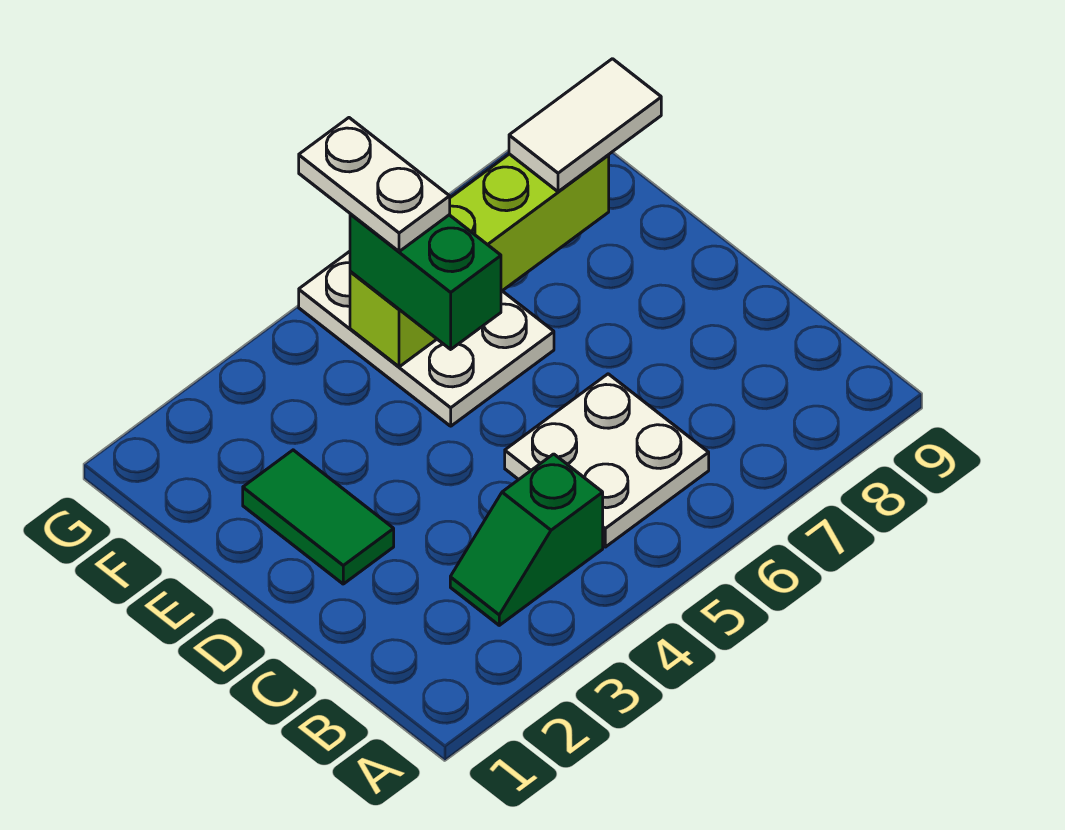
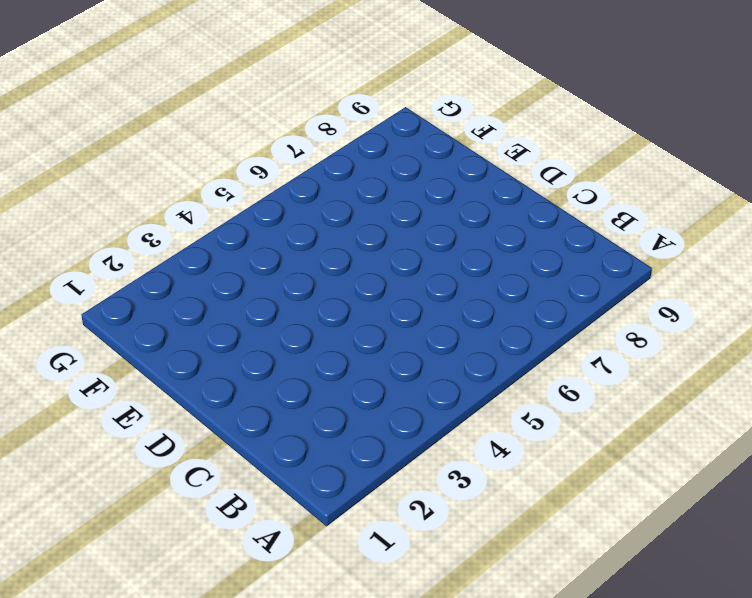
none -> green slope B3:B4 level 1 top 4
none -> white plate B5:C6 level 1

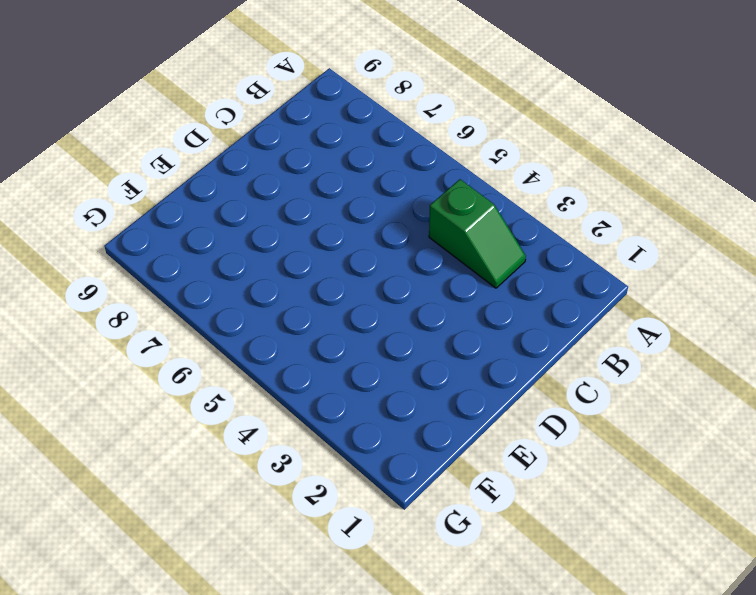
none -> white plate B5:C6 level 1
none -> green tile D2:E2 level 1

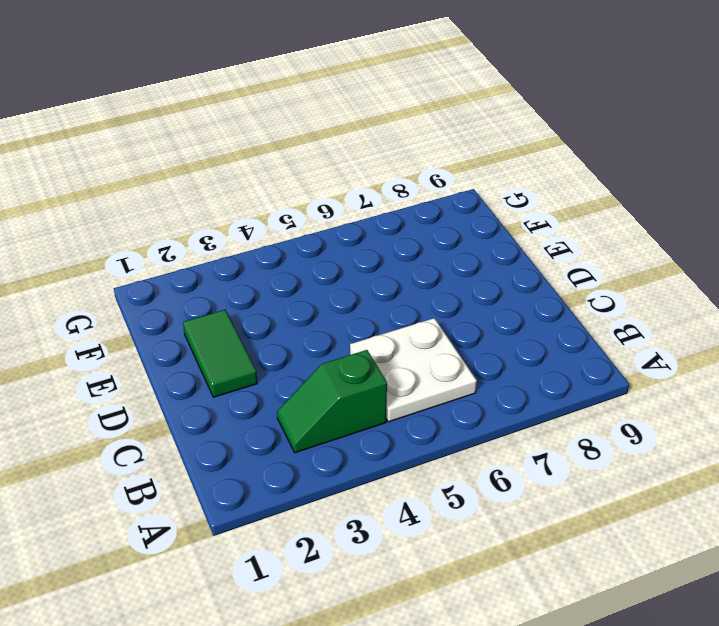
none -> white plate E5:G6 level 1
none -> lime brick F5:F8 level 2

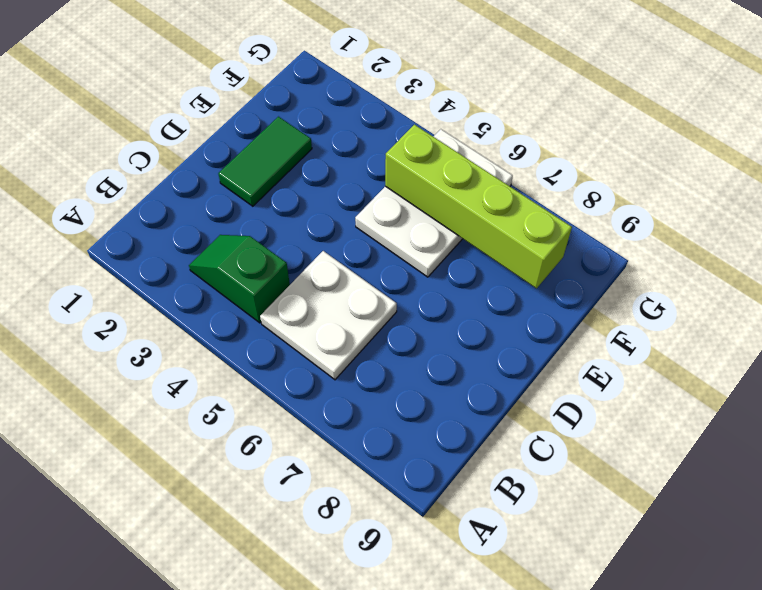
none -> green brick E5:F5 level 3
none -> white tile F8:F9 level 3

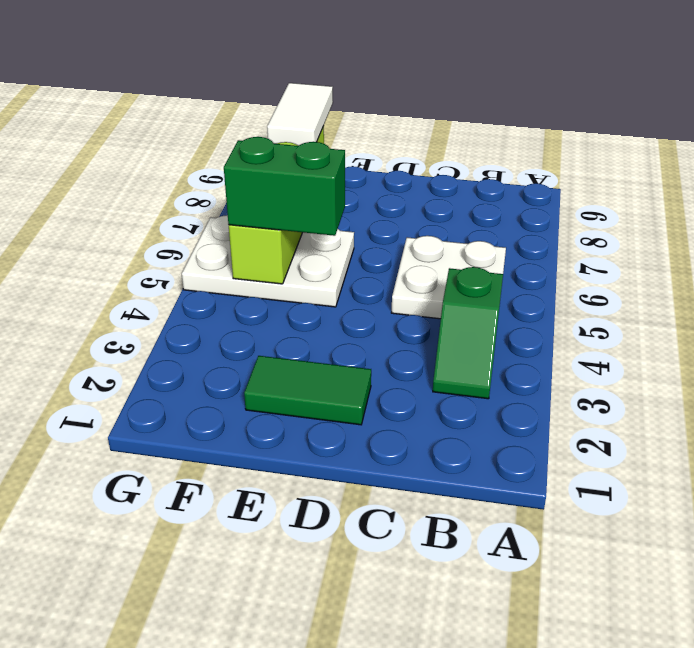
none -> white plate F5:G5 level 4

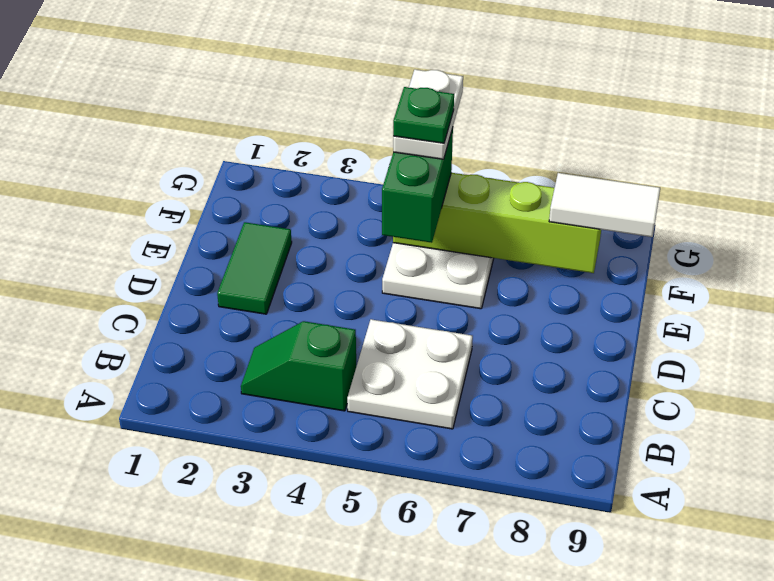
green plate F5 level 5 -> none

